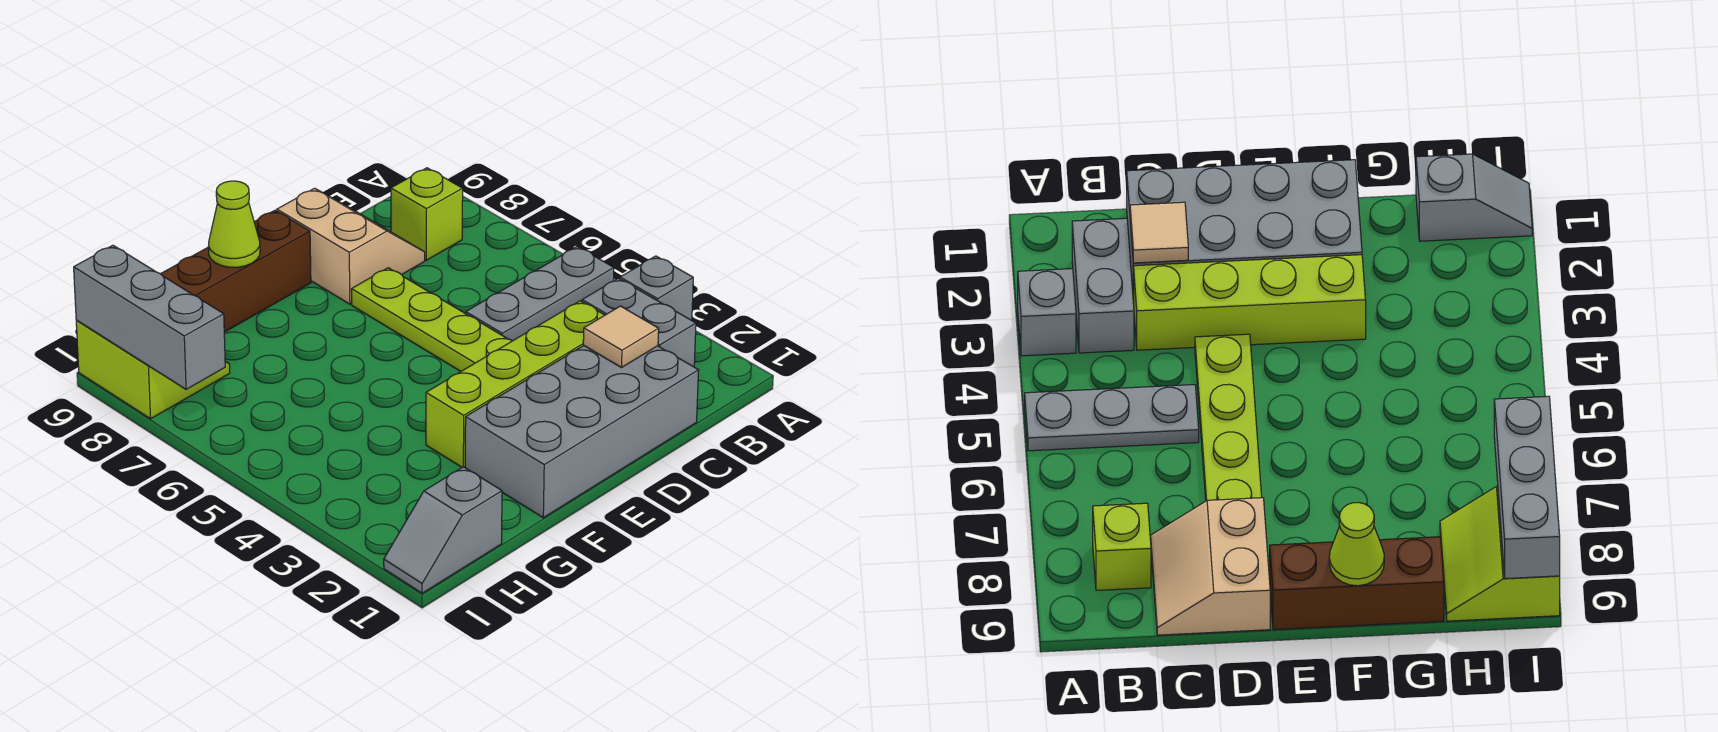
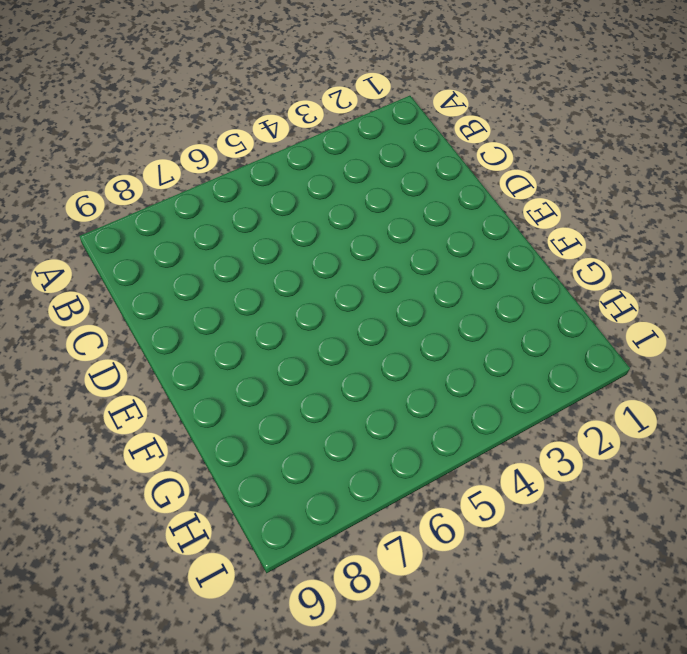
none -> grey brick A3 level 1
none -> grey plate A5:C5 level 1
none -> grey brick B2:B3 level 1

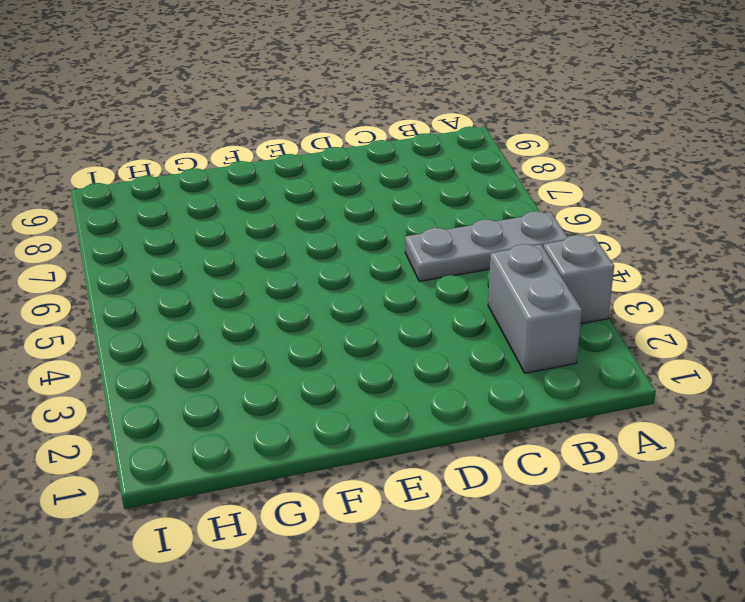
none -> lime brick B8 level 1
none -> grey brick C1:F2 level 1
none -> lime brick C3:F3 level 1

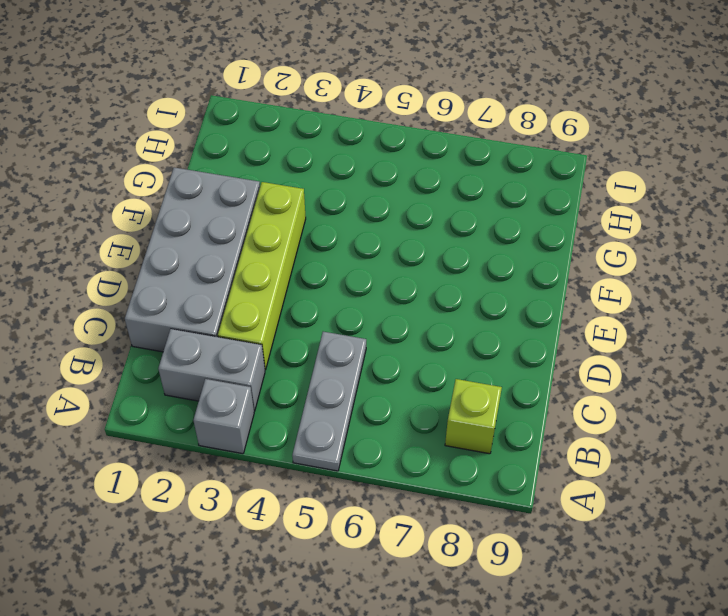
none -> tan slope C8:D9 level 1 top D
none -> lime plate D4:D7 level 1
none -> brown brick E9:G9 level 1

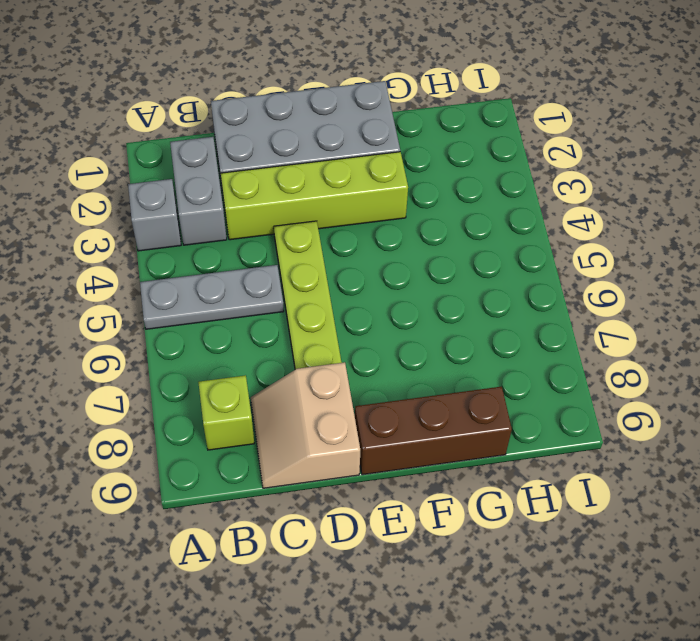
none -> grey slope H1:I1 level 1 top H
none -> lime slope H8:I9 level 1 top I
none -> tan tile C2 level 2

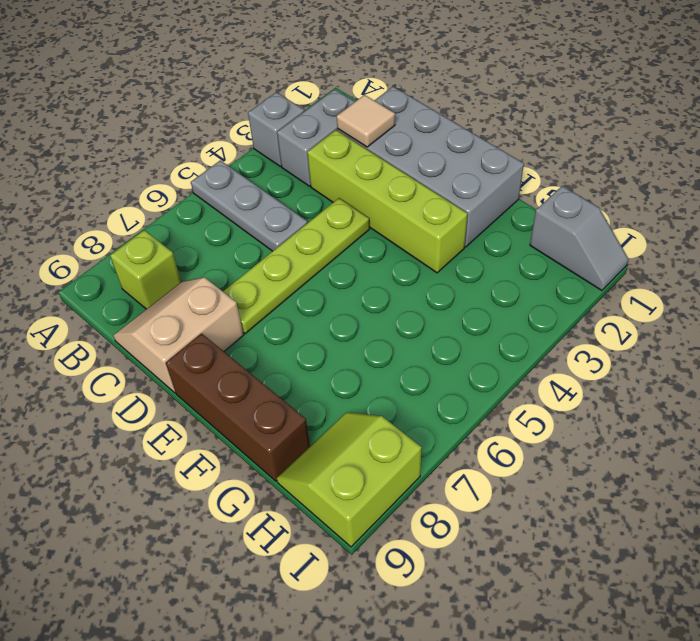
none -> lime cone F9 level 2
none -> grey brick I7:I9 level 2

